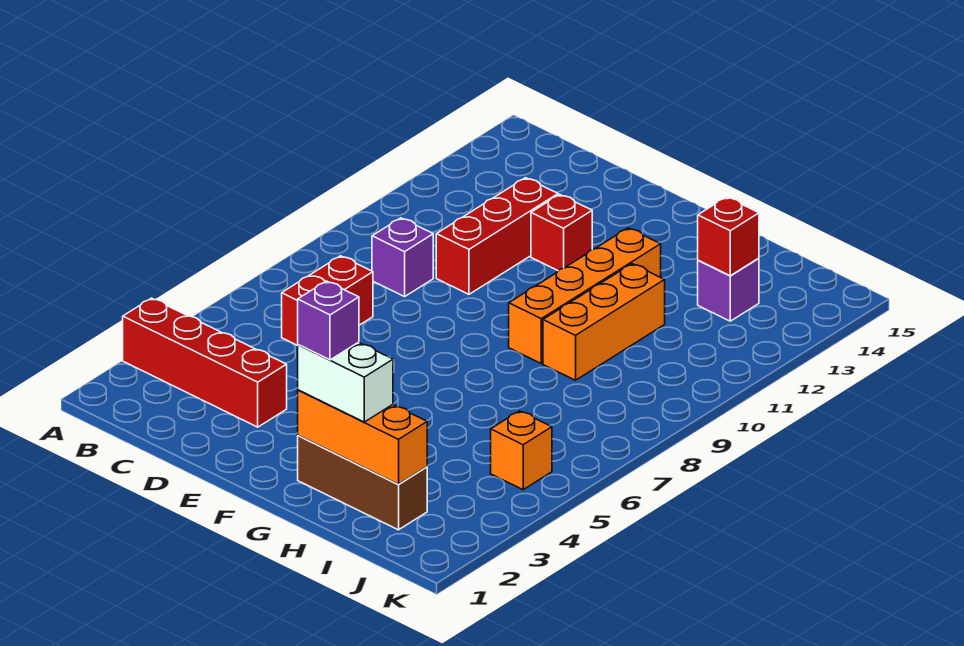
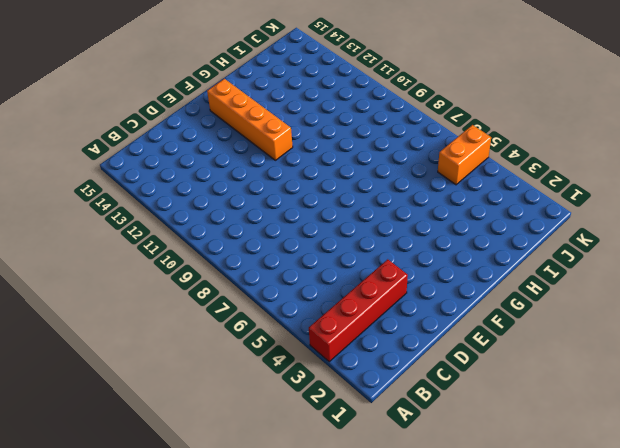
orange brick F11:F14 level 1 -> orange brick G9:G12 level 1
orange brick J5:K5 level 1 -> orange brick J5 level 1
none -> red brick C6:C7 level 1
none -> purple brick C9 level 1
none -> red brick D10:D12 level 1

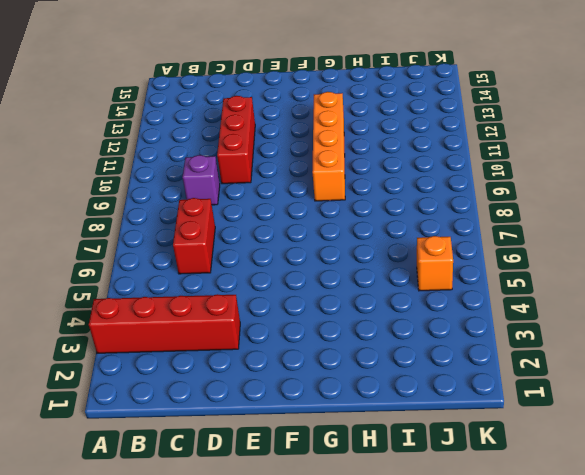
none -> red brick E12 level 1
none -> brown brick G2:I2 level 1
none -> orange brick H9:H11 level 1

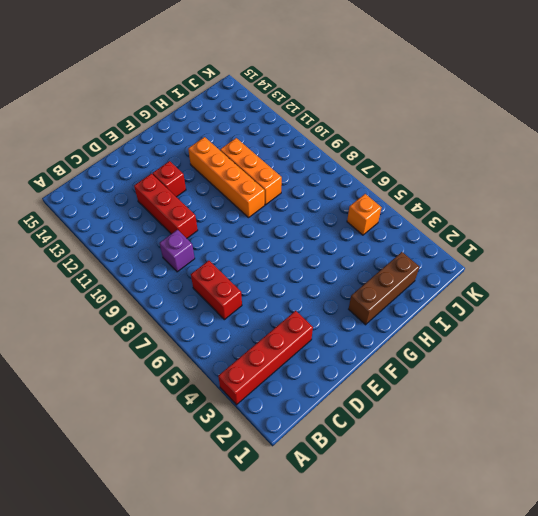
none -> purple brick I13 level 1
none -> orange brick G2:I2 level 2
none -> red brick I13 level 2

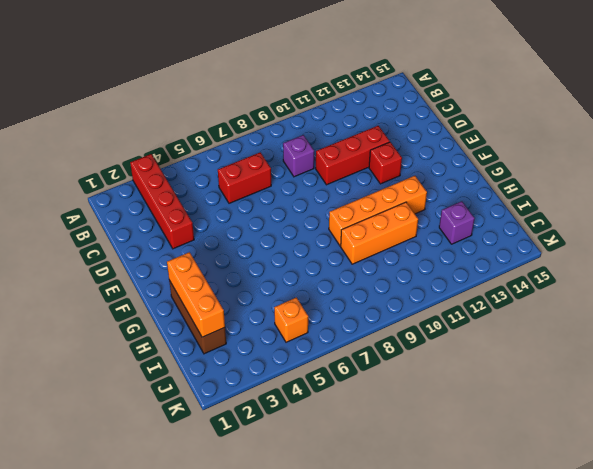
none -> red brick I13 level 2
none -> white brick G2:H2 level 3
none -> purple brick G2 level 4

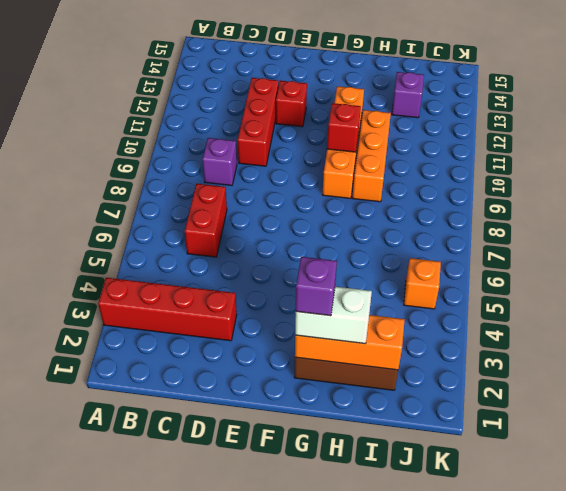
red brick G10 level 2 -> red brick I13 level 2

